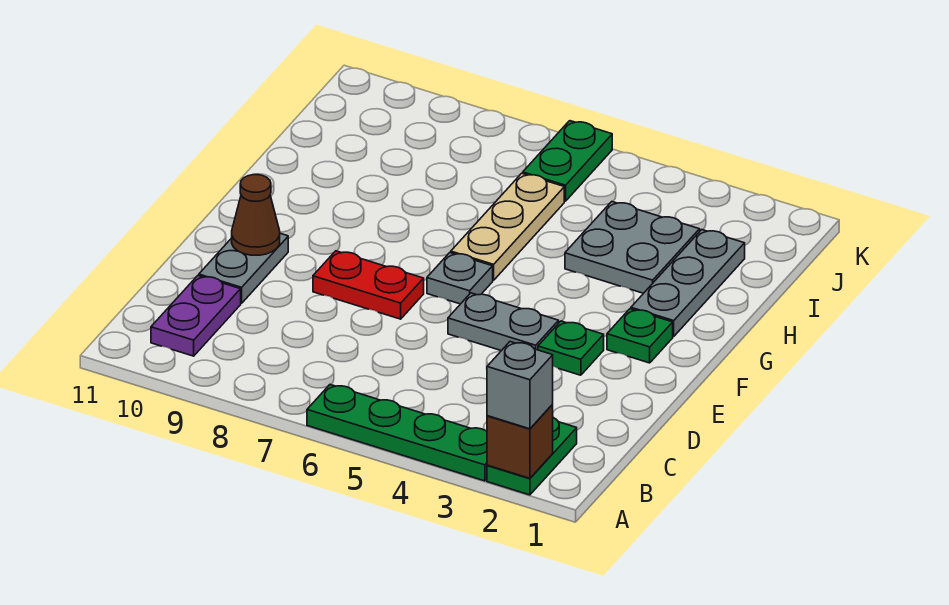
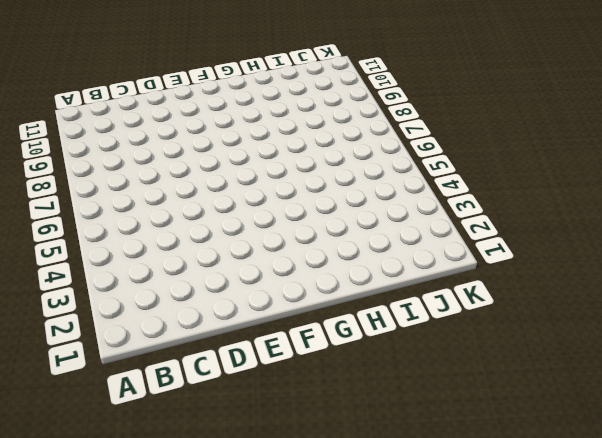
none -> green plate A2:B2 level 1
none -> green plate A3:A6 level 1
none -> purple plate B10:C10 level 1

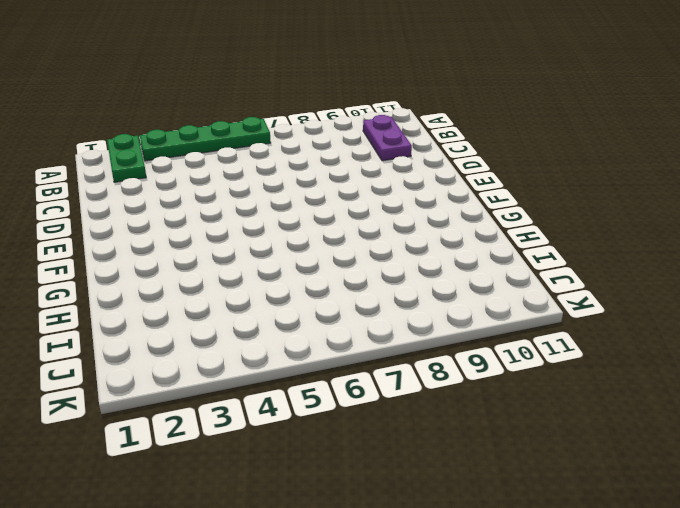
none -> grey plate D10:E10 level 1
none -> green plate E3 level 1
none -> grey plate E4:E5 level 1

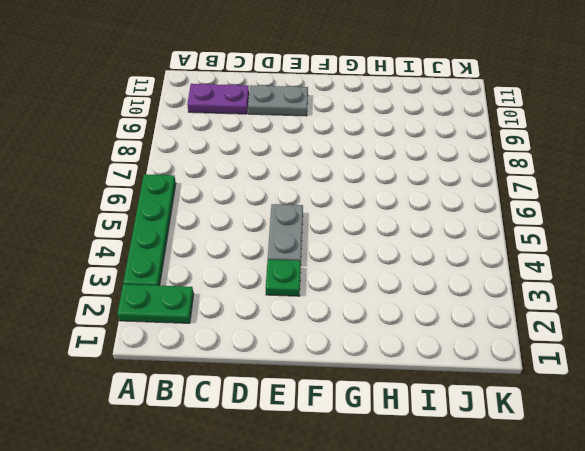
none -> red plate E7:E8 level 1
none -> green plate F2 level 1
none -> grey plate F6 level 1

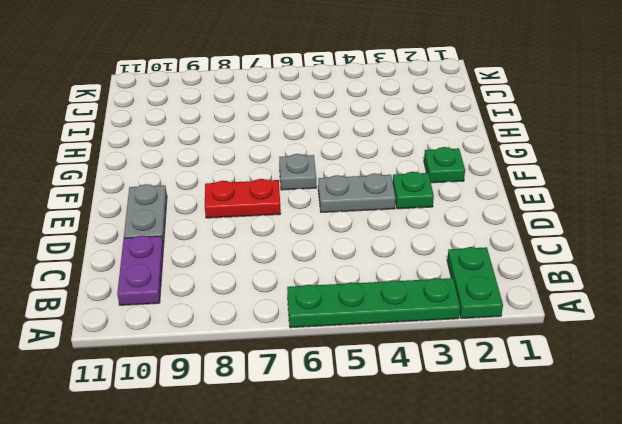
none -> grey plate G2:I2 level 1
none -> tan plate G6:I6 level 1
none -> grey plate H3:I4 level 1

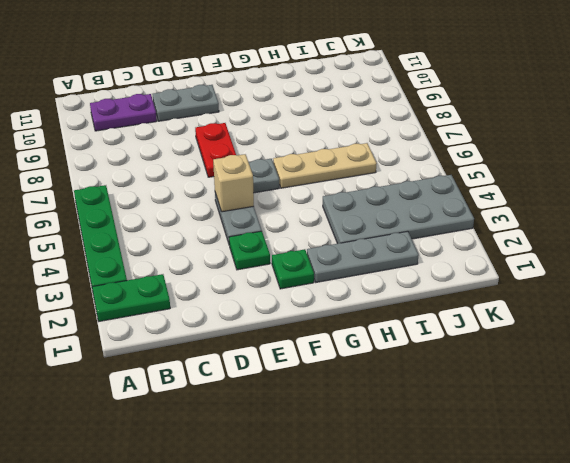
tan brick E5 level 2 -> none
grey plate H3:K4 level 1 -> grey plate H3:I4 level 1
none -> green plate J6:K6 level 1
none -> brown brick A2 level 2
none -> brown cone E10 level 2

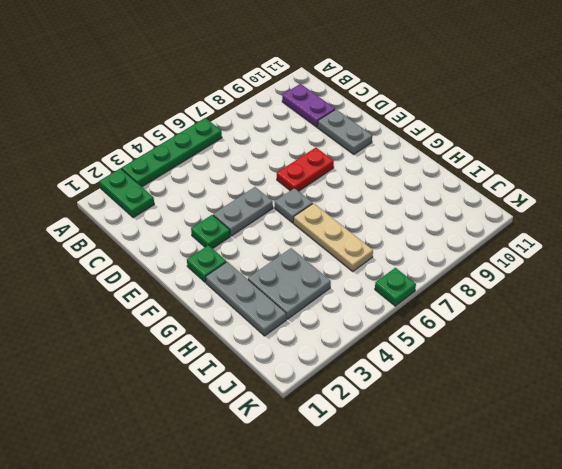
green plate K6 level 1 -> green plate J6:K6 level 1
none -> brown brick A2 level 2
none -> brown cone E10 level 2
none -> grey brick A2 level 3

